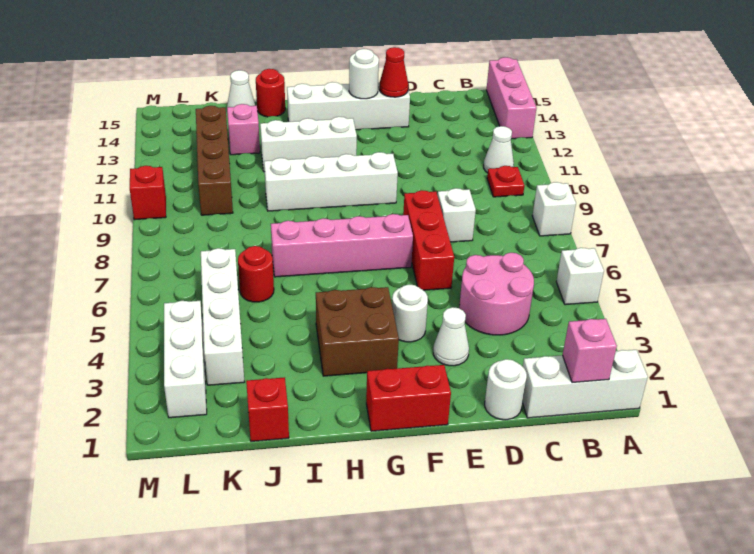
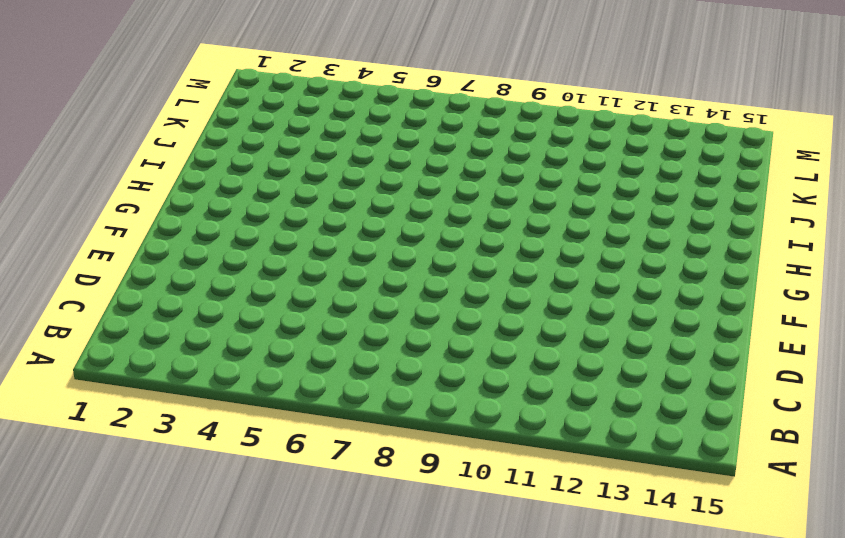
none -> white brick A1:C1 level 1
none -> white brick A5 level 1
none -> white brick A8 level 1
none -> pink brick A13:A15 level 1

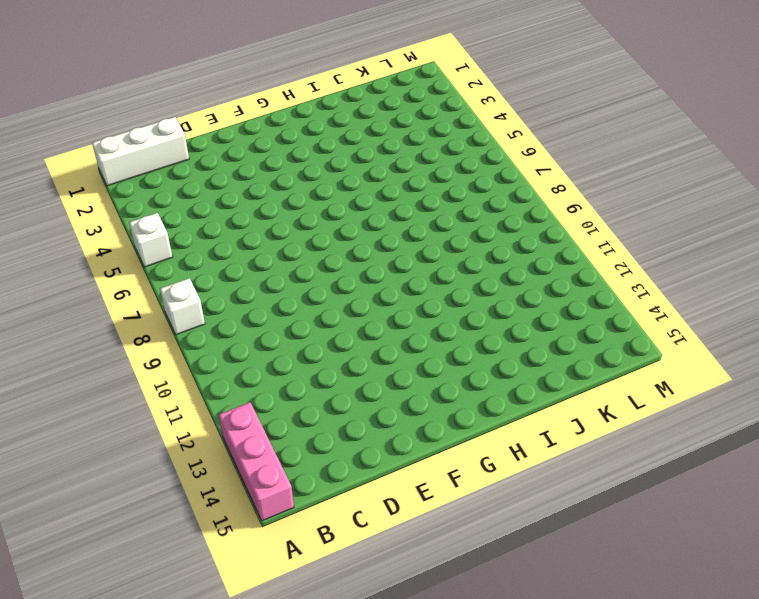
none -> red plate B10 level 1
none -> white cone B11 level 1
none -> pink round brick C4:D5 level 1
none -> white round brick D1 level 1

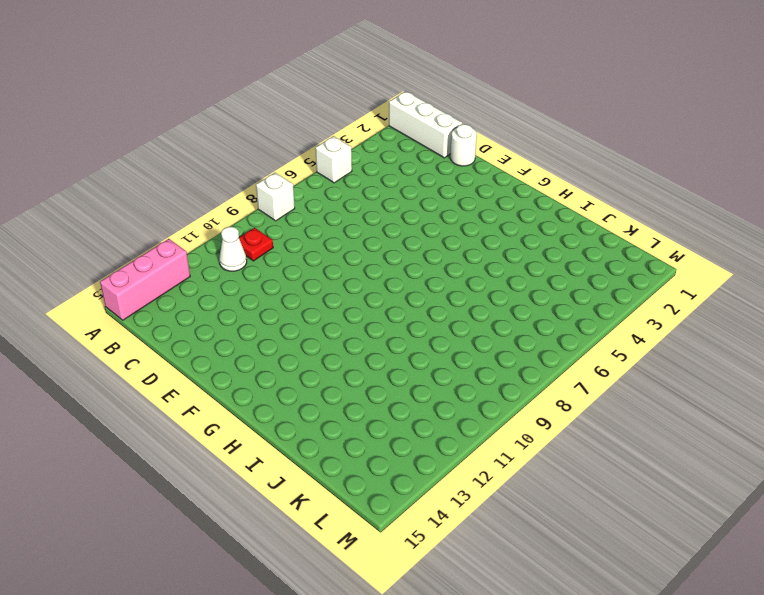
none -> pink round brick C4:D5 level 1
none -> white brick D8 level 1
none -> white cone E3 level 1
none -> red brick E6:E8 level 1

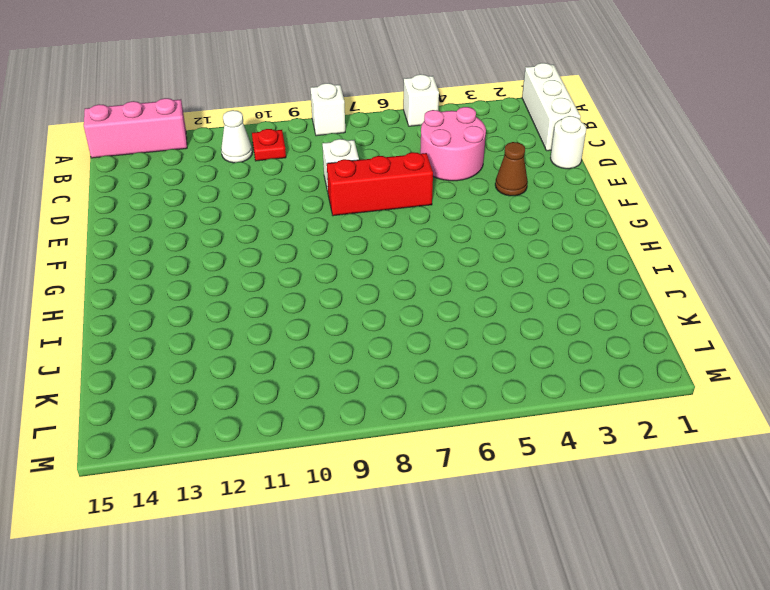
brown cone E3 level 1 -> white cone E3 level 1
none -> white brick E14:H14 level 1
none -> red brick F1:G1 level 1
none -> white round brick F4 level 1
none -> pink brick F7:I7 level 1

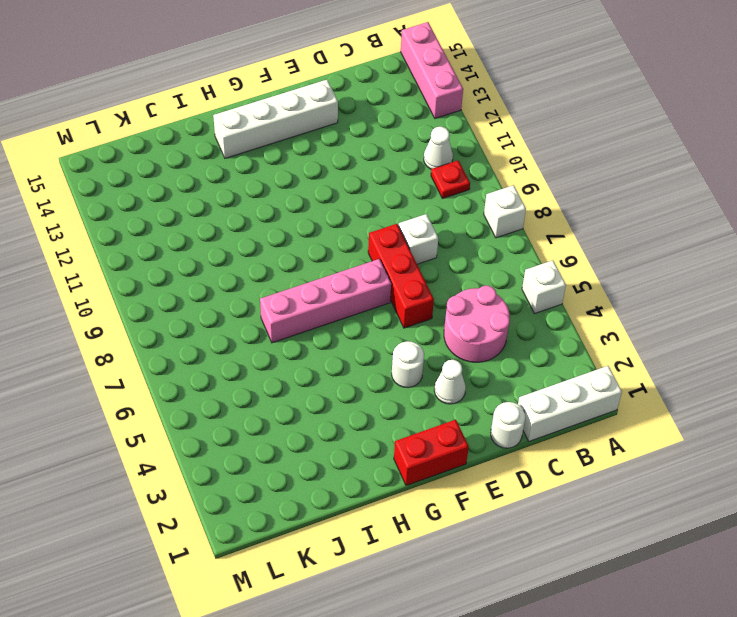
none -> white brick F10:I10 level 1
none -> brown brick G3:H4 level 1
none -> white brick G12:I12 level 1
none -> red round brick I15 level 1

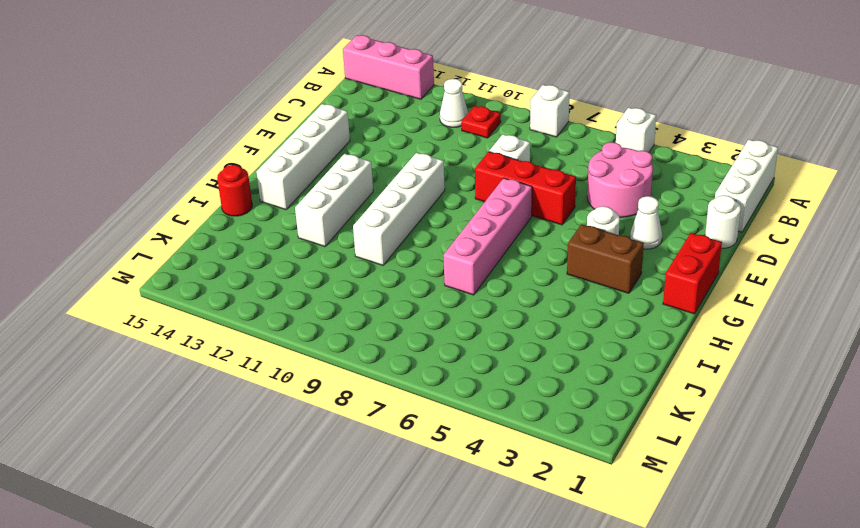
brown brick G3:G4 level 1 -> brown brick G3:H4 level 1
none -> red brick J1 level 1
none -> red round brick J6 level 1
none -> pink brick J13 level 1
none -> white cone J15 level 1

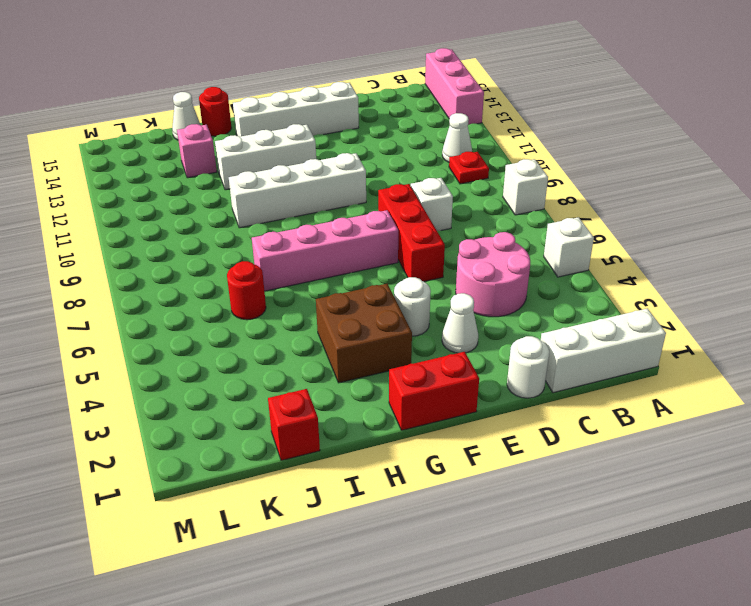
none -> white brick K3:K6 level 1
none -> brown brick K10:K13 level 1
none -> white brick L2:L4 level 1
none -> red brick M10 level 1

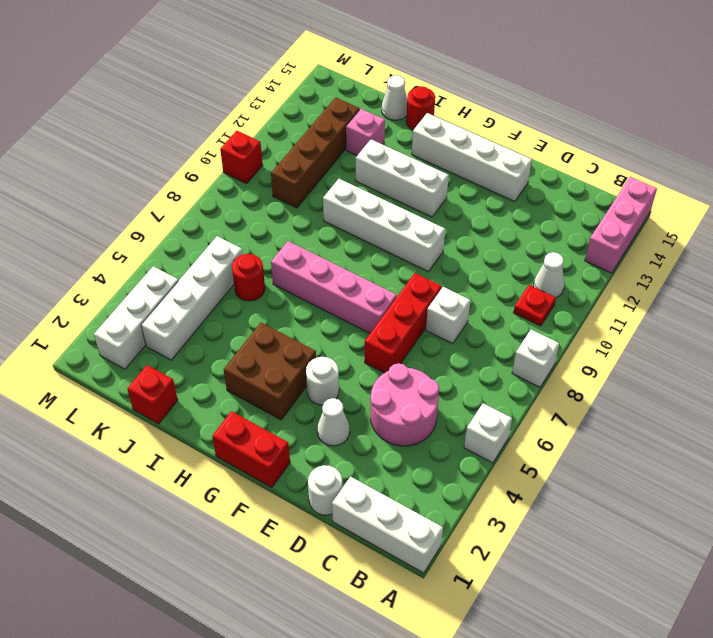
none -> pink brick B1 level 2
none -> red cone E14 level 2
none -> white round brick F14 level 2

